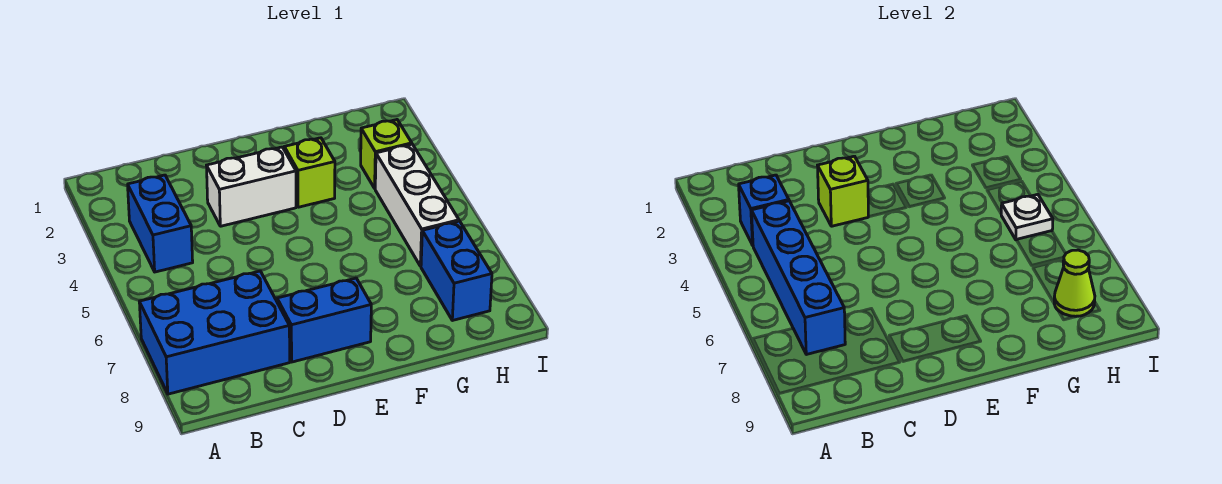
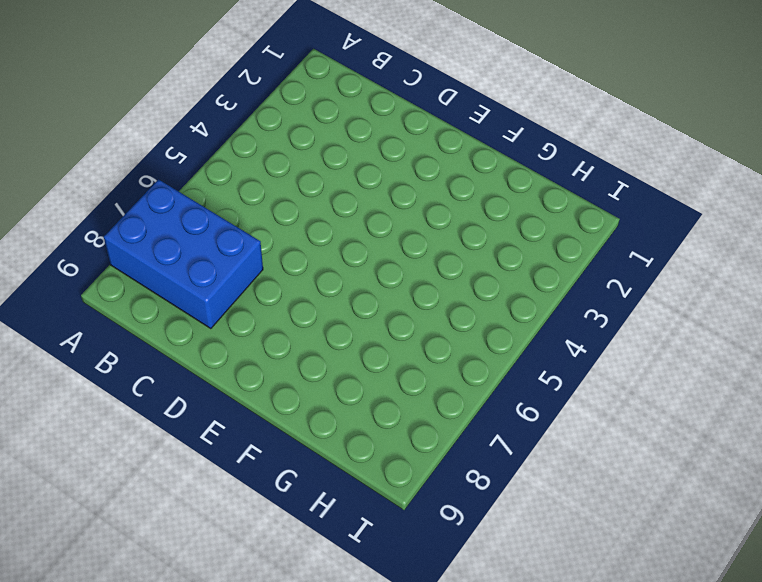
none -> blue brick B3:B4 level 1
none -> white brick D3:E3 level 1
none -> blue brick D8:E8 level 1

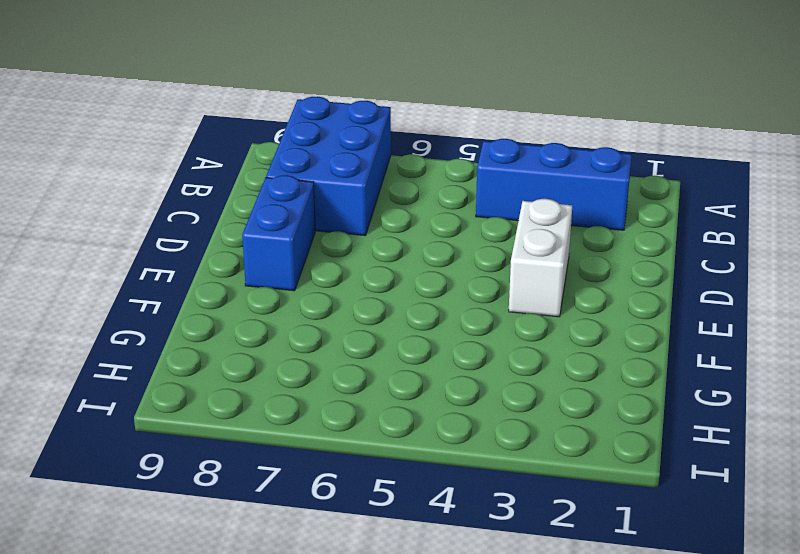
blue brick B2:B4 level 1 -> blue brick B3:B4 level 1
none -> lime brick F3 level 1
none -> lime brick H3 level 1
none -> white brick H4:H6 level 1

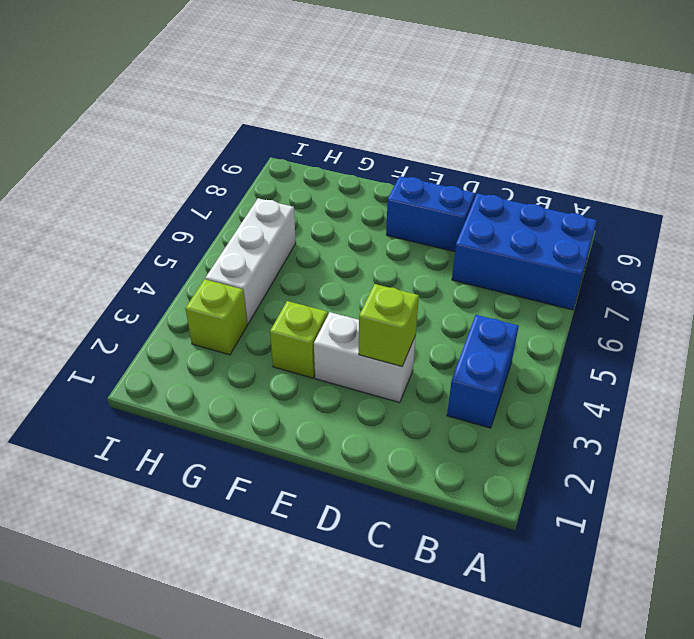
none -> blue brick H7:H8 level 1
none -> blue brick B3 level 2
none -> blue brick B4:B7 level 2

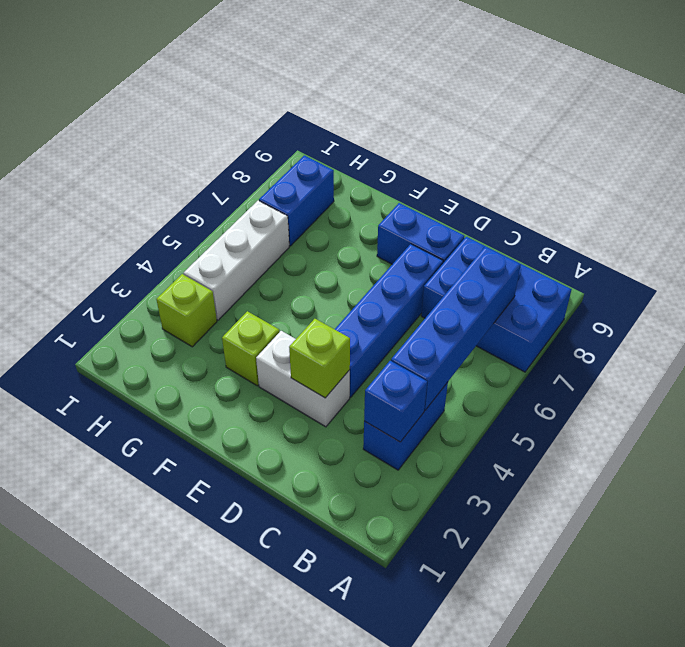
blue brick D4:D7 level 1 -> none
none -> white plate H5 level 2
none -> lime cone H8 level 2

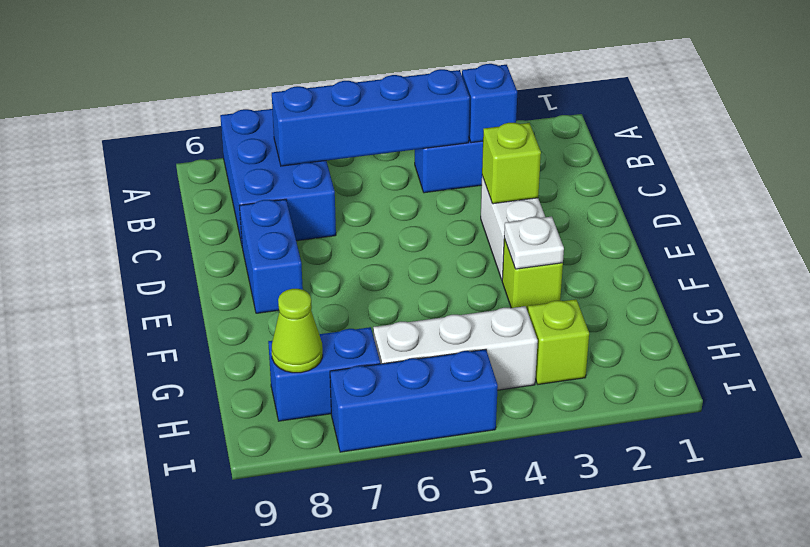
white plate F3 level 2 -> white plate H5 level 2
blue brick I5:I7 level 1 -> none

